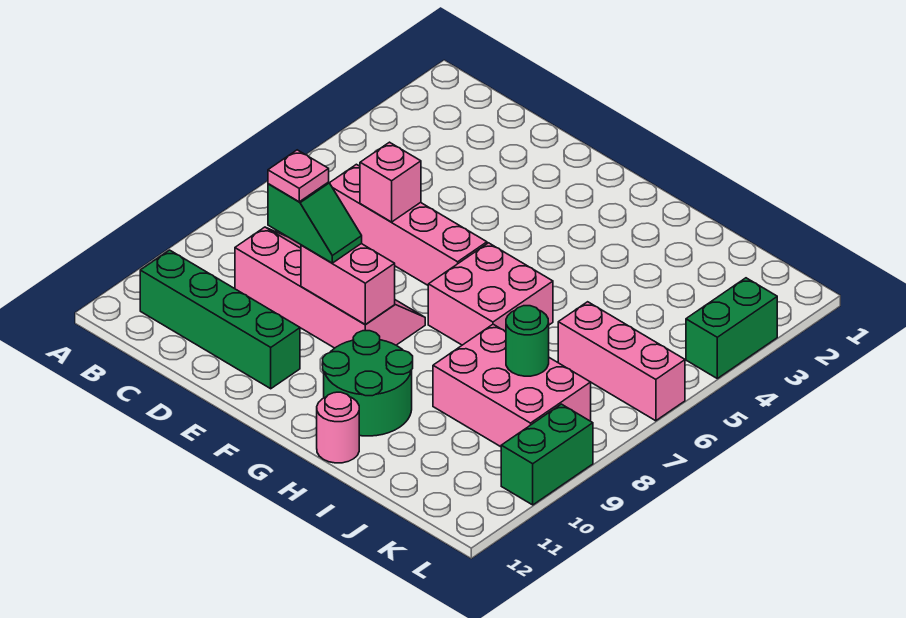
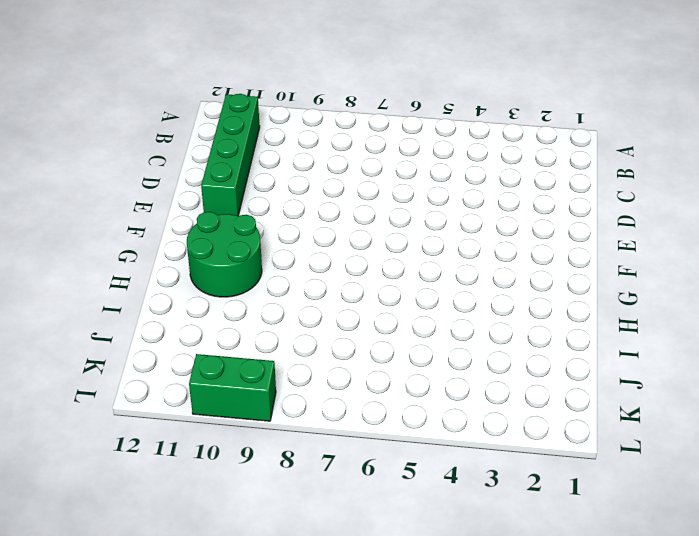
none -> pink brick C6:F6 level 1
none -> pink slope C8:F9 level 1 top 9
none -> pink brick G6:H7 level 1

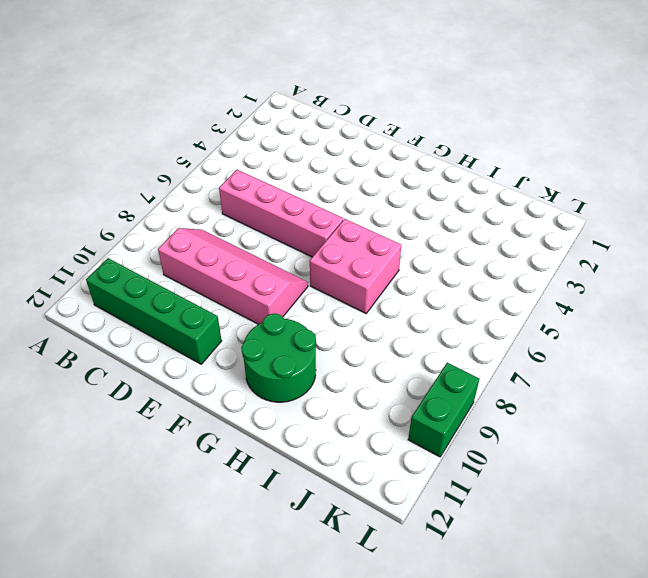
none -> pink round brick H12 level 1
none -> pink brick I8:K9 level 1
none -> pink brick J6:L6 level 1

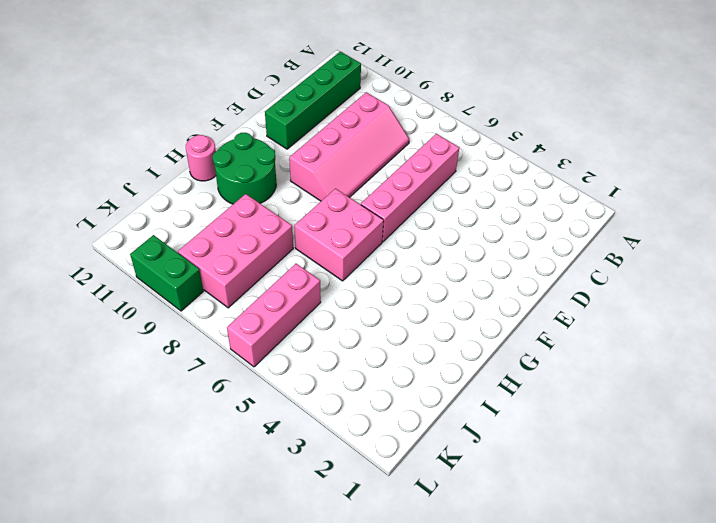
none -> green brick L3:L4 level 1
none -> pink brick D6 level 2
none -> pink brick E9:F9 level 2

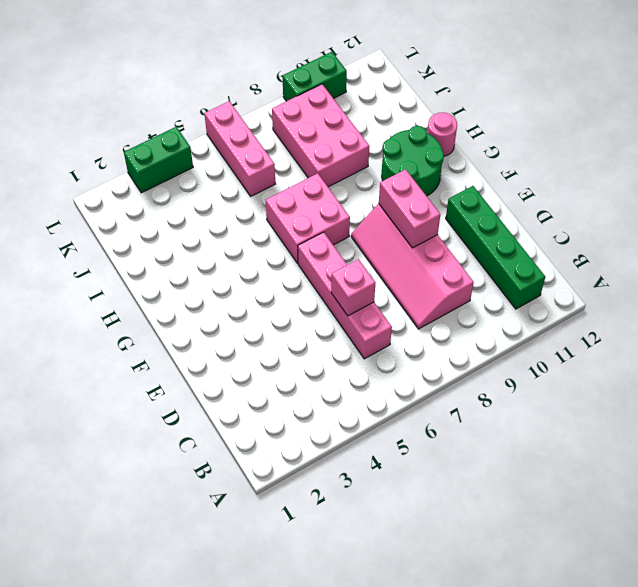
none -> green round brick J8 level 2
none -> green slope D9:E9 level 3 top D
none -> pink plate D9 level 4

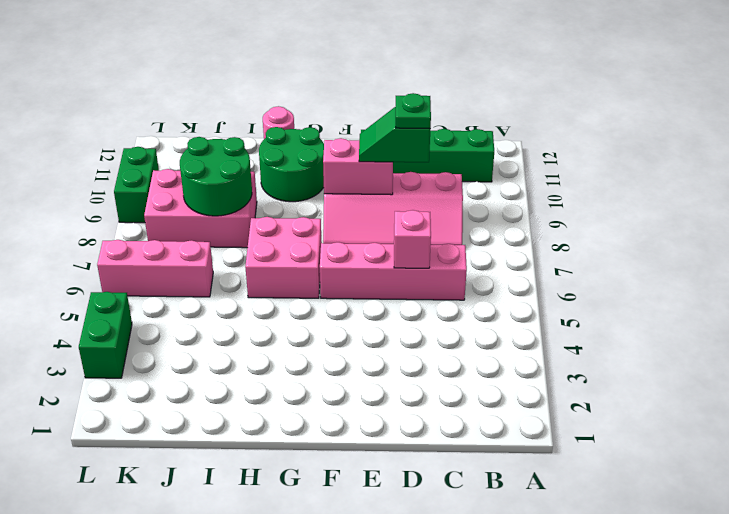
green plate D9 level 4 -> pink plate D9 level 4
green round brick I8:J9 level 2 -> green round brick J8 level 2

